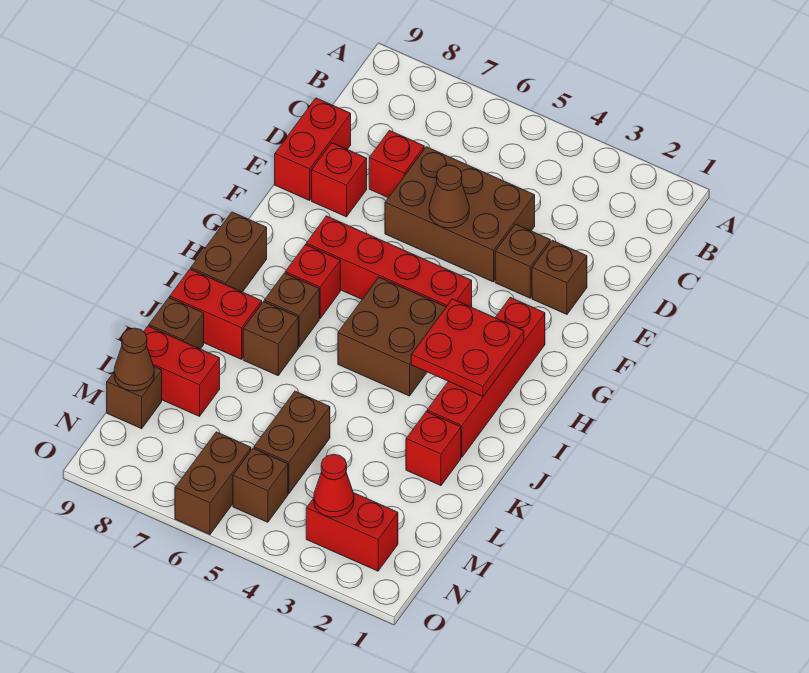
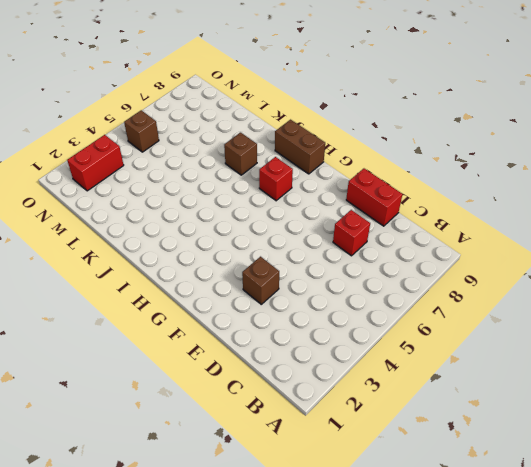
none -> brown brick D4:E6 level 1
none -> brown brick E2 level 1
none -> red brick E8 level 1

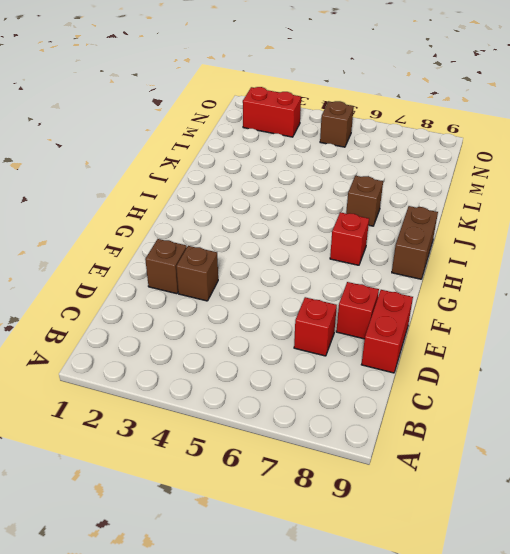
none -> brown brick D4:E6 level 1
none -> red brick G2:J2 level 1
none -> red brick G4:G7 level 1

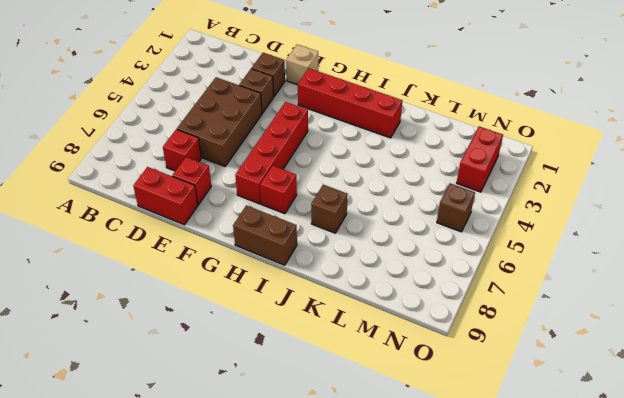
tan brick F1 level 1 -> none
none -> brown brick H4:I5 level 1
none -> brown brick I7 level 1
none -> red brick J8:J9 level 1

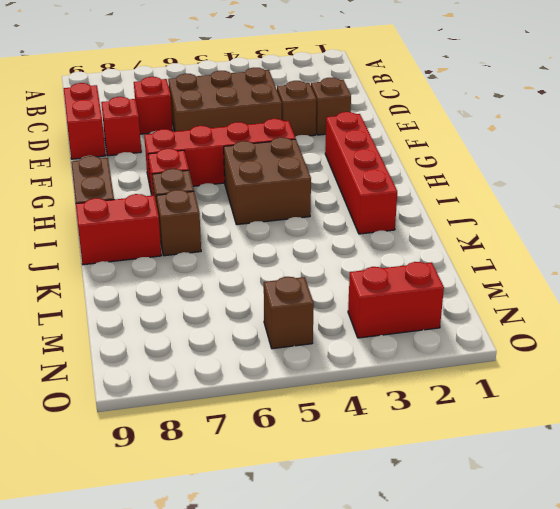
none -> red brick K2 level 1
none -> brown brick K9 level 1
none -> brown brick L5:M5 level 1

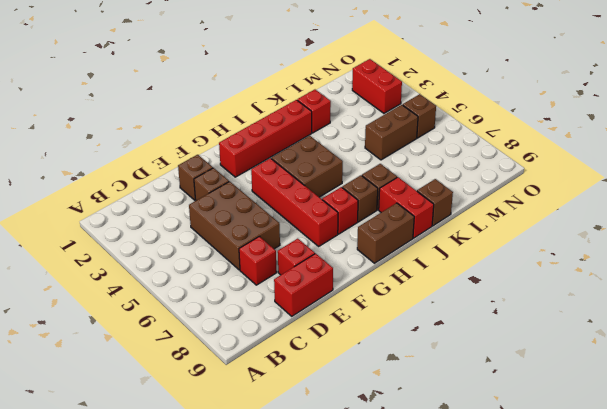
none -> red brick L8:L9 level 1
none -> brown brick M9 level 1
none -> brown brick N6:O6 level 1

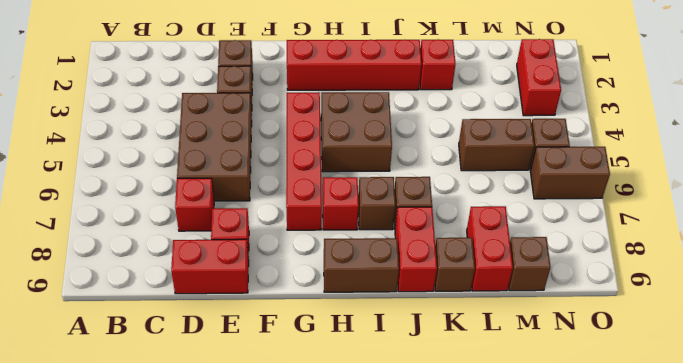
none -> brown cone E5 level 2
none -> red plate H2:I3 level 2
none -> brown cone M9 level 2

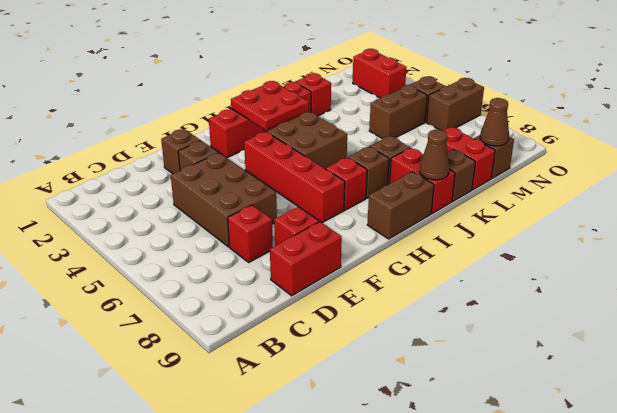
brown cone J9 level 2 -> brown cone E5 level 2
none -> red cone N3 level 2

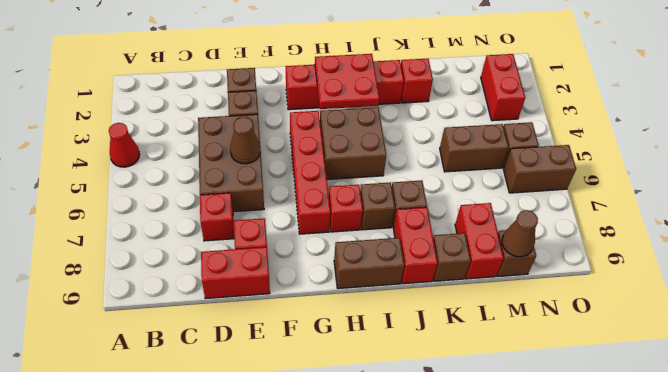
red cone A4 level 1 -> red cone N3 level 2

